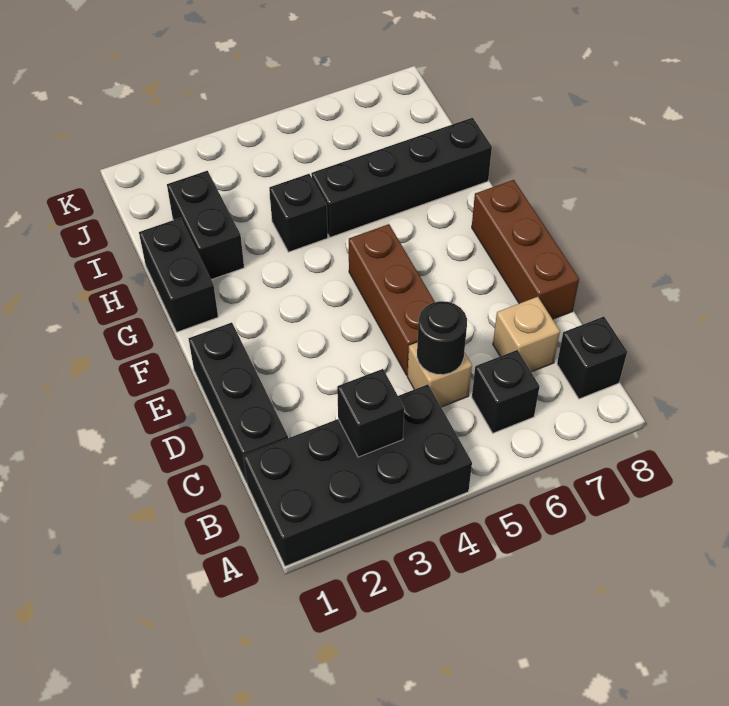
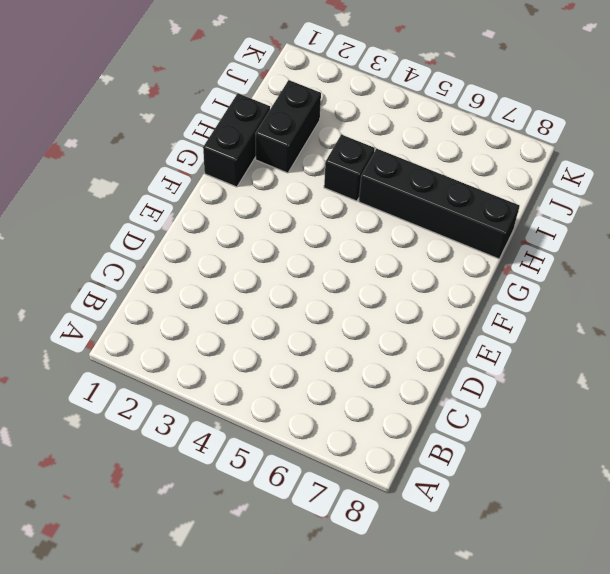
none -> black brick A1:B4 level 1
none -> black brick B6 level 1
none -> black brick B8 level 1

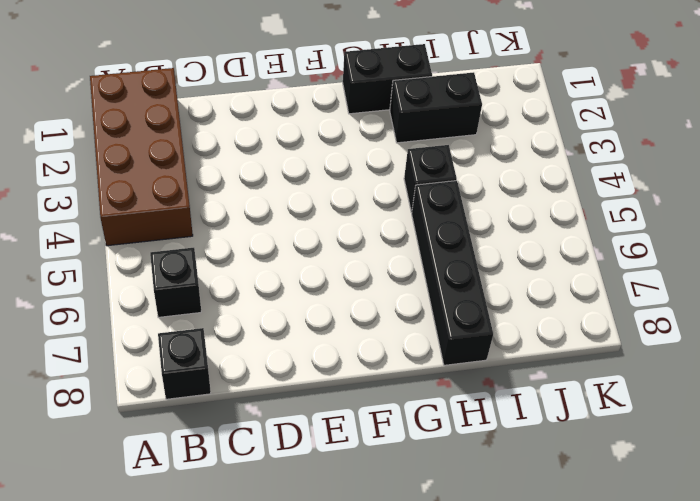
brown brick A1:B4 level 1 -> black brick A1:B4 level 1
none -> black brick C1:E1 level 1
none -> tan brick C5 level 1
none -> tan brick C7 level 1

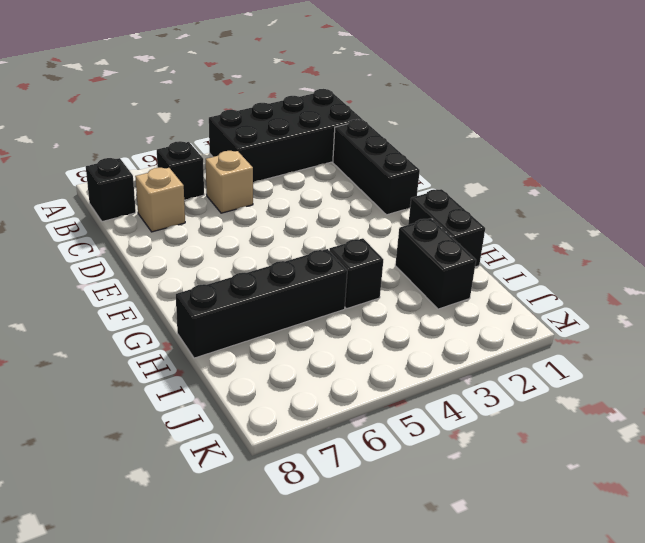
none -> brown brick D5:F5 level 1
none -> brown brick D8:F8 level 1
none -> black brick B3 level 2

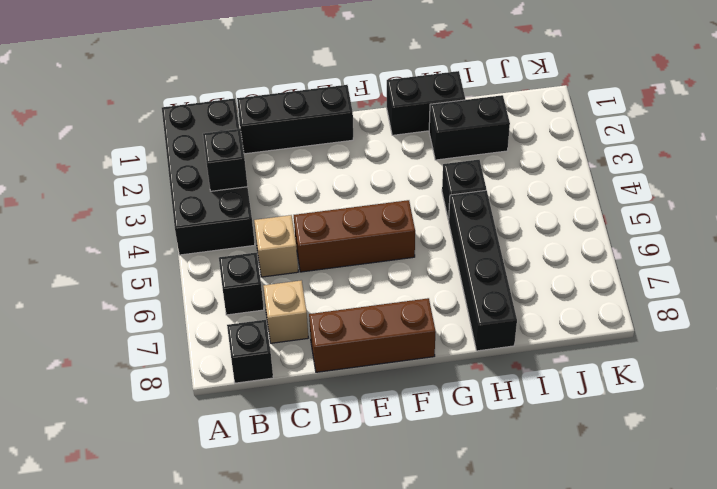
none -> black round brick C5 level 2

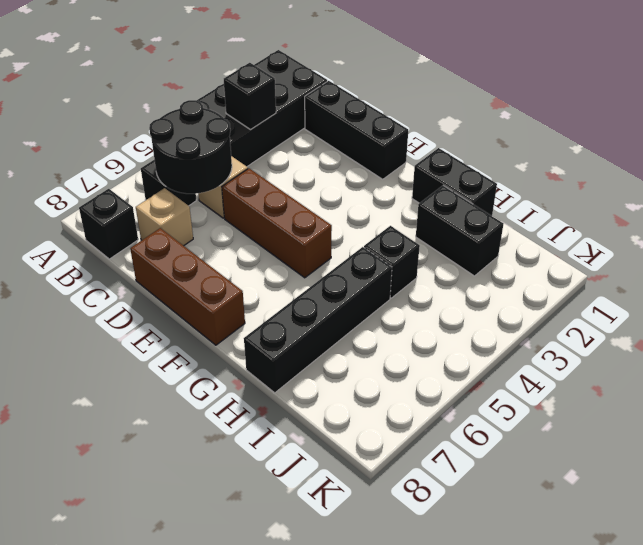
black round brick B5:C6 level 2 -> black round brick C5 level 2

